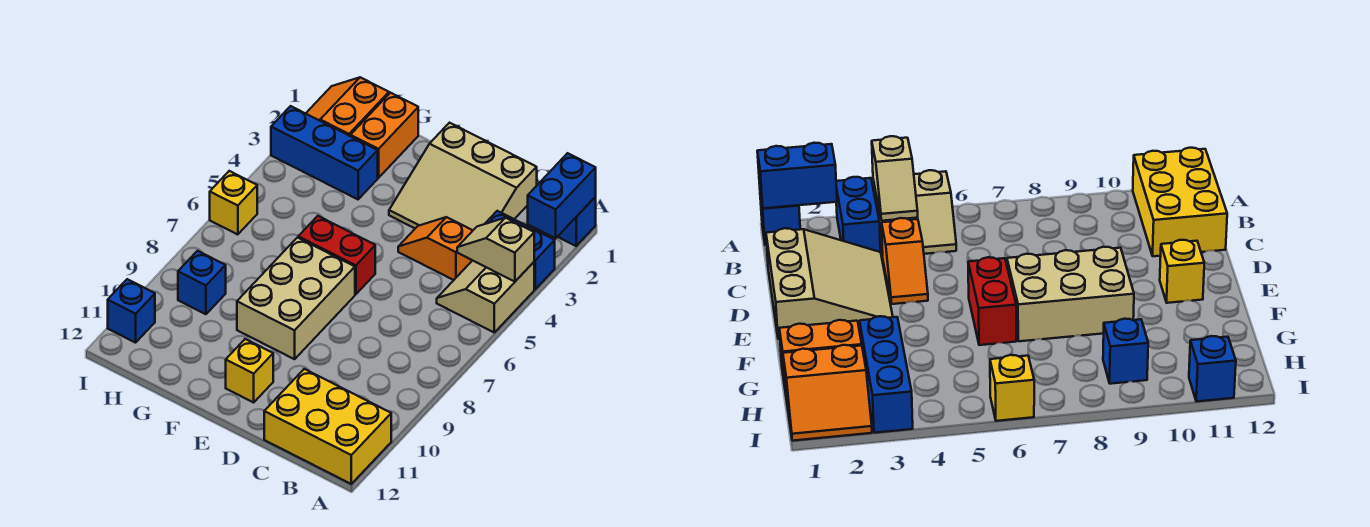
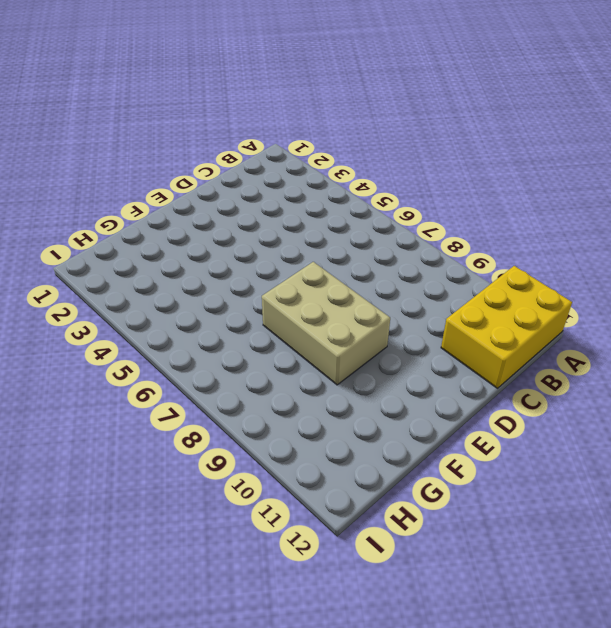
none -> blue brick A1 level 1
none -> blue brick A3:B3 level 1
none -> tan slope A4:B5 level 1 top A

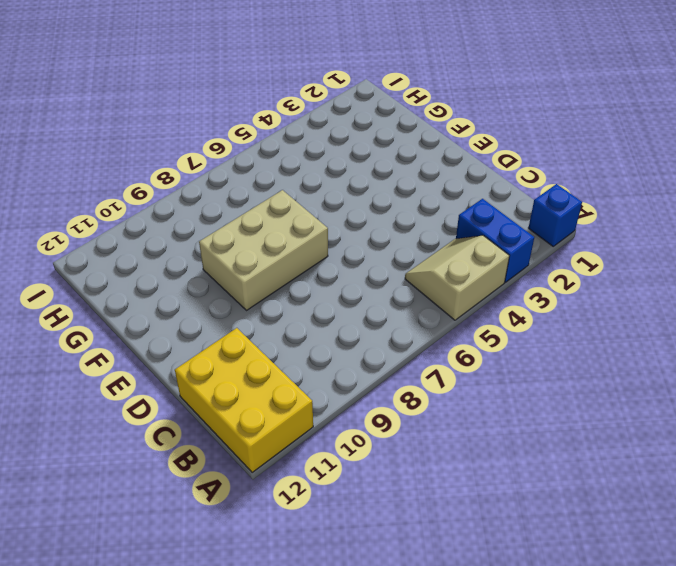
none -> tan slope C1:E3 level 1 top 1
none -> orange slope C4:D4 level 1 top C
none -> red brick E6:F6 level 1

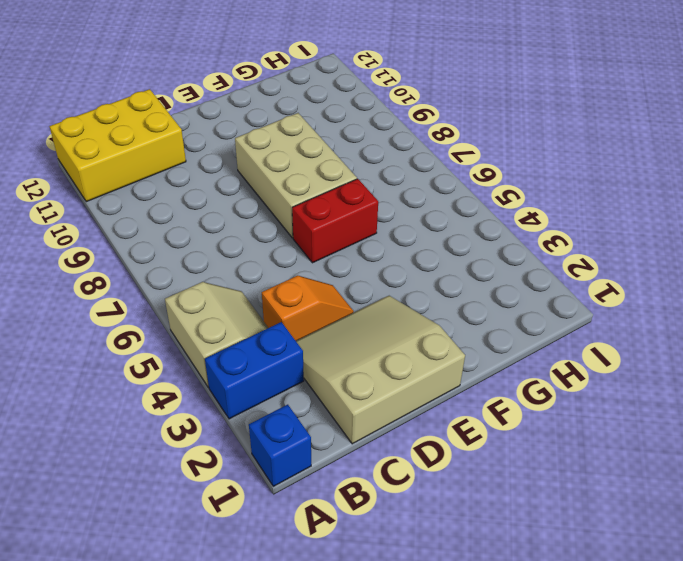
none -> yellow brick E11 level 1
none -> orange brick G1:G2 level 1
none -> blue brick G3:I3 level 1

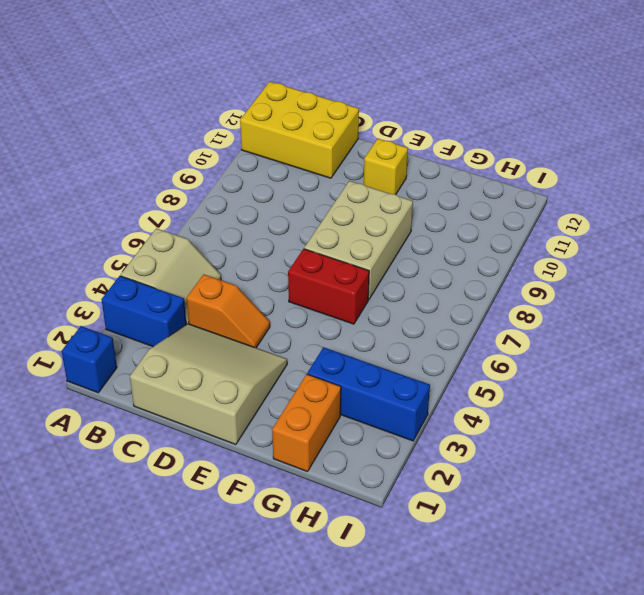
none -> orange slope H1:I2 level 1 top H
none -> blue brick H9 level 1
none -> yellow brick I6 level 1

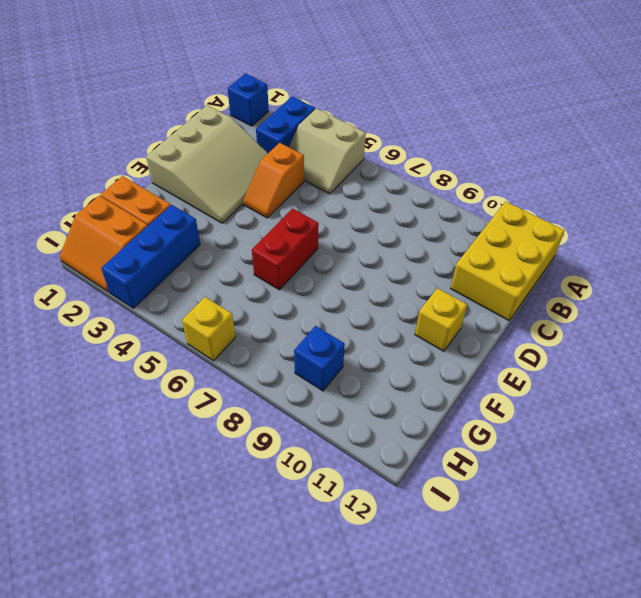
none -> tan brick E7:F9 level 1
none -> blue brick I11 level 1
none -> blue brick A1:A2 level 2

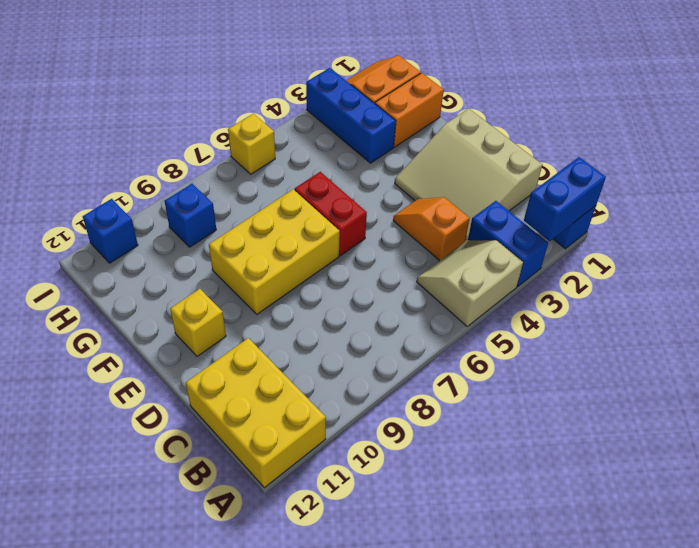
yellow brick E7:F9 level 1 -> tan brick E7:F9 level 1
none -> tan slope A4:B4 level 2 top A

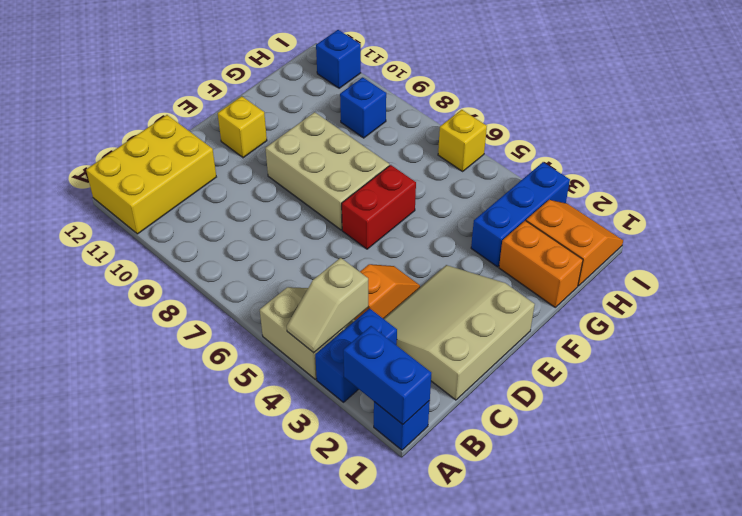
tan slope A4:B4 level 2 top B -> tan slope A4:B4 level 2 top A

